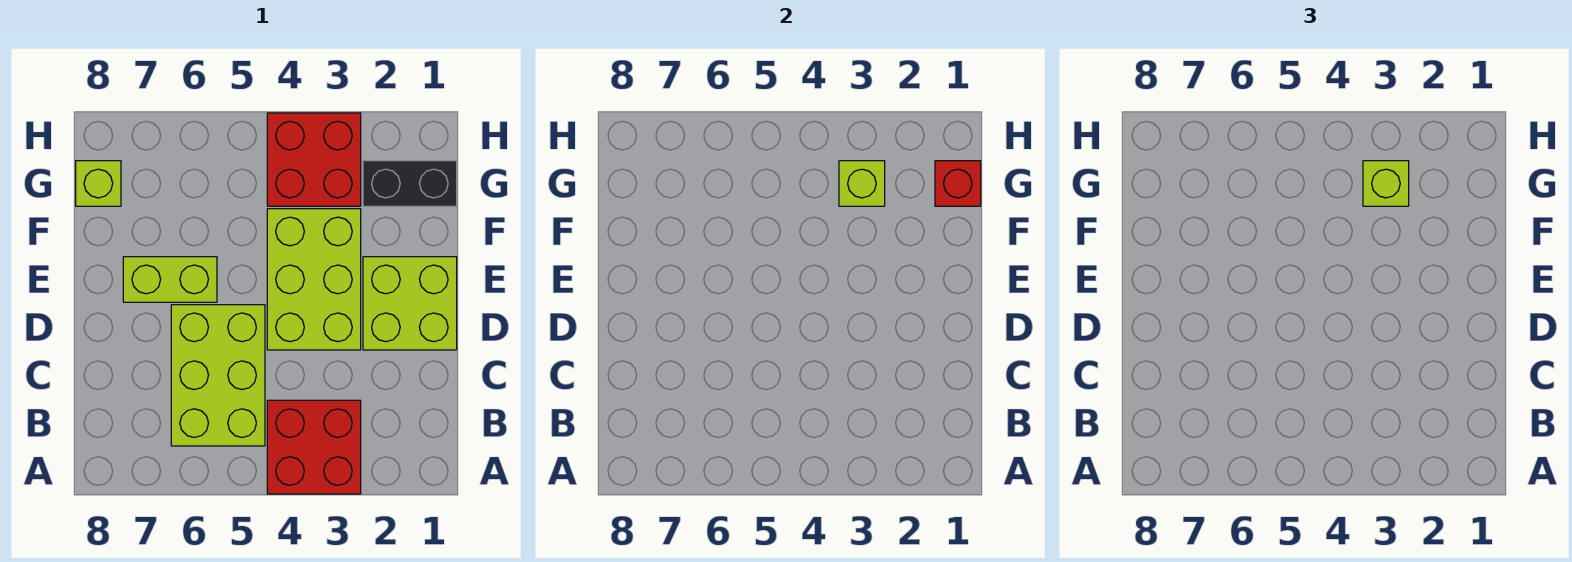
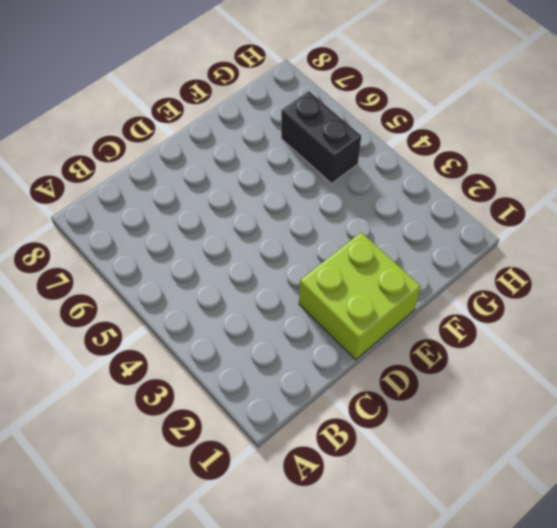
black brick G5:G6 level 1 -> black brick G1:G2 level 1
none -> red brick A3:B4 level 1
none -> lime brick B5:D6 level 1

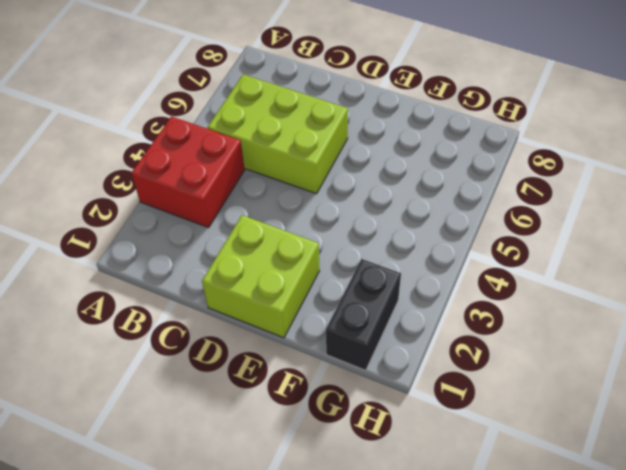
none -> lime brick D3:F4 level 1
none -> lime brick E6:E7 level 1

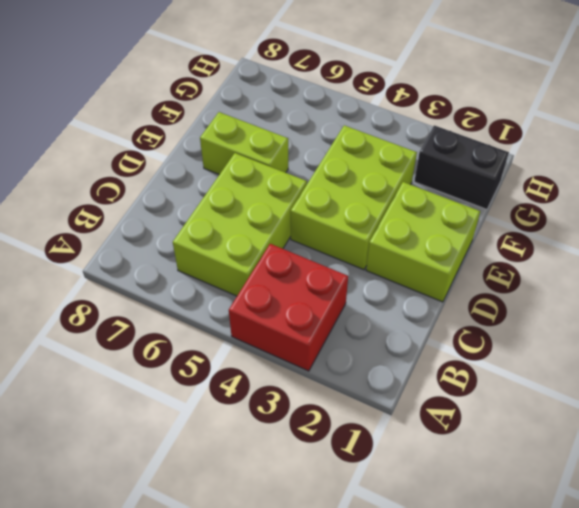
none -> red brick G3:H4 level 1
none -> lime brick G8 level 1

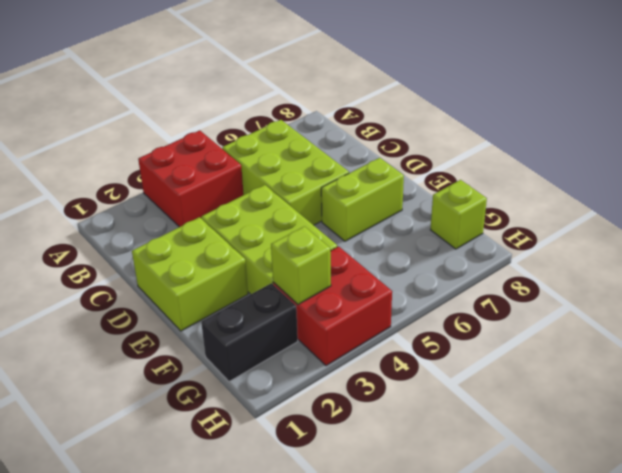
none -> red brick G1 level 2
none -> lime brick G3 level 3

